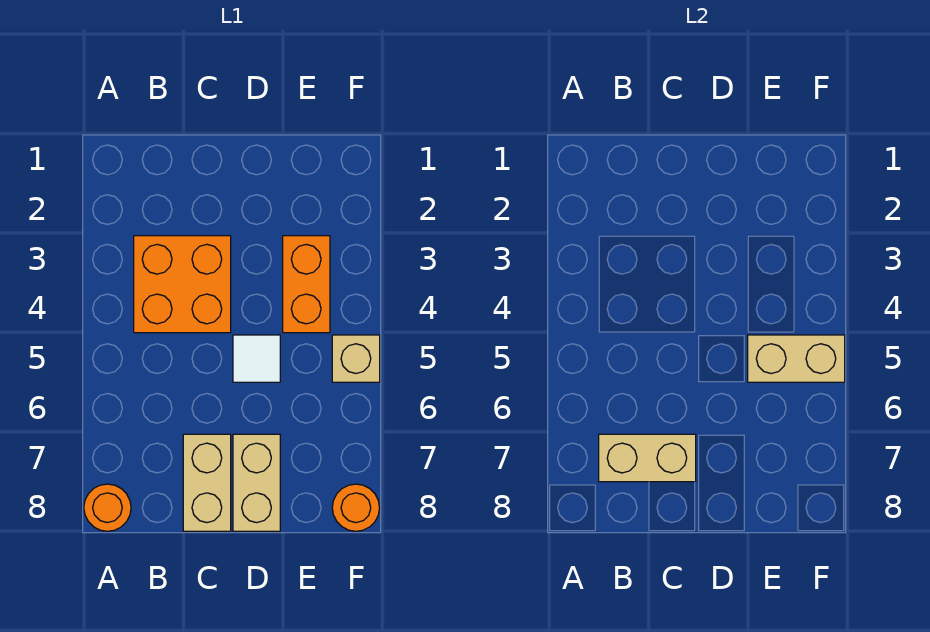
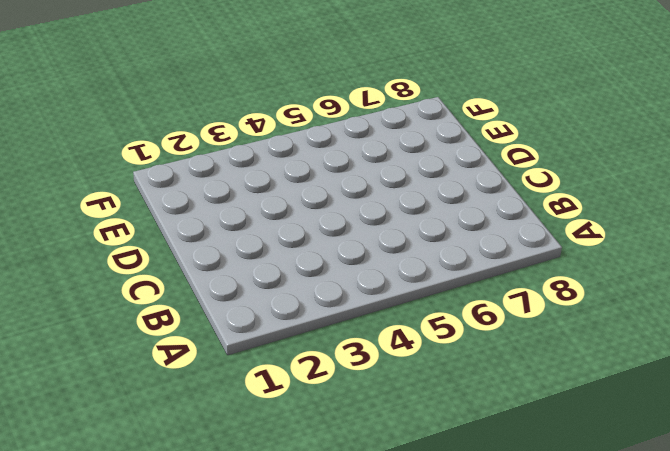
none -> orange round brick A8 level 1
none -> orange brick B3:C4 level 1

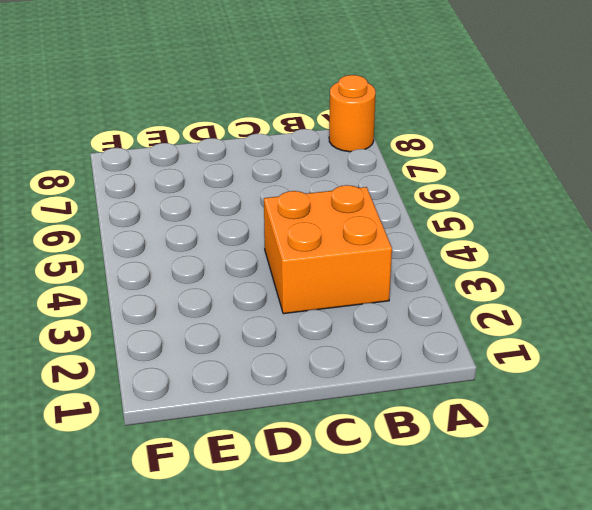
none -> tan brick C7:C8 level 1
none -> white tile D5 level 1

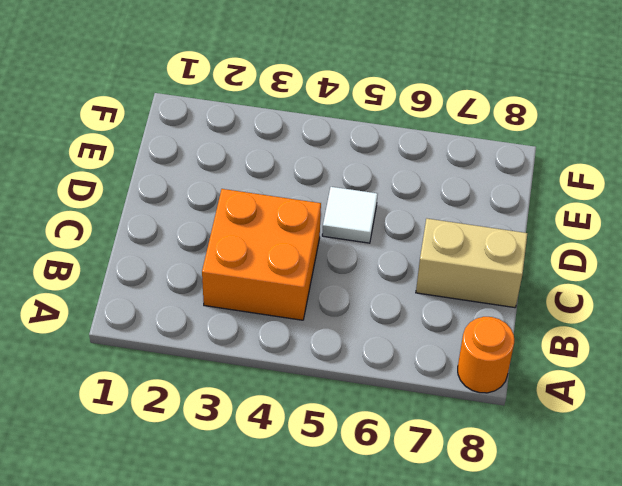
none -> tan brick D7:D8 level 1
none -> orange brick E3:E4 level 1

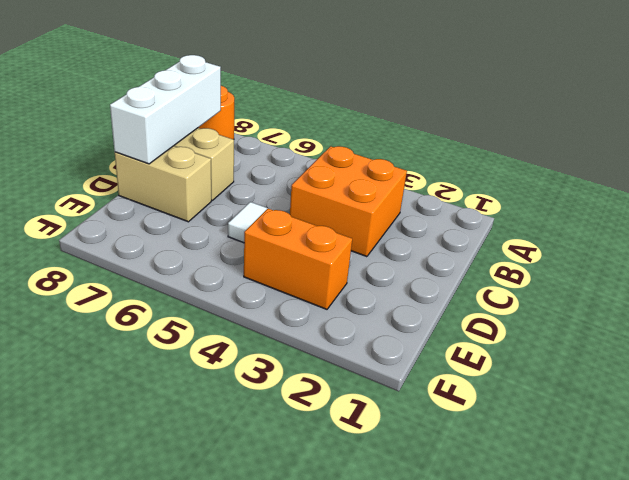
white brick B8:D8 level 2 -> none
none -> tan brick F5 level 1
none -> orange round brick F8 level 1

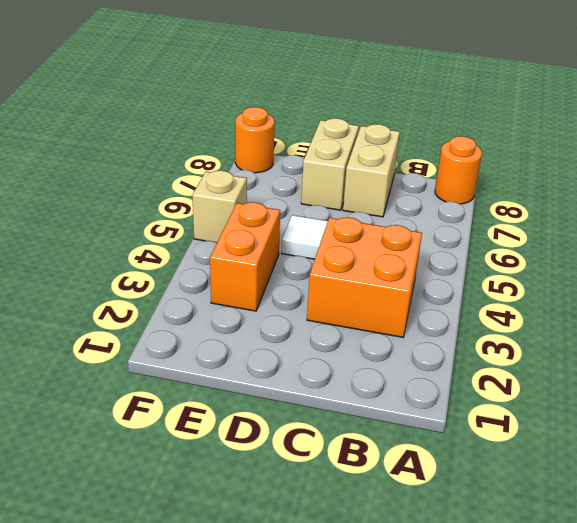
none -> tan brick B7:C7 level 2
none -> tan brick E5:F5 level 2

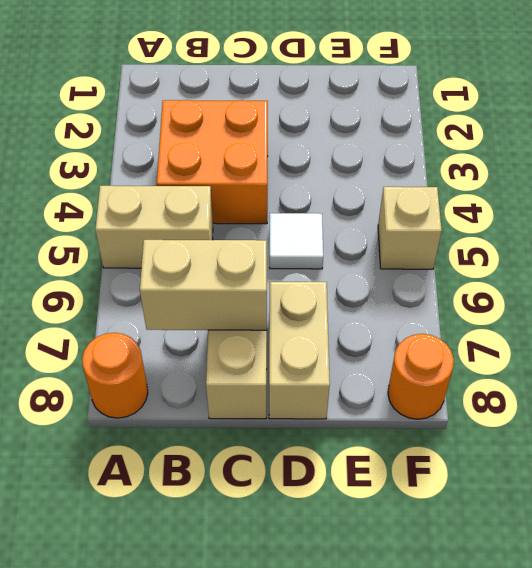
tan brick A5:B5 level 1 -> tan brick E5:F5 level 2
none -> orange brick E3:E4 level 1

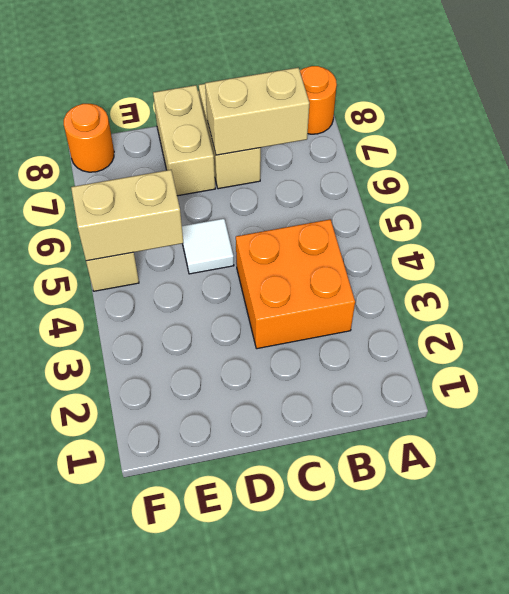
none -> orange brick E3:E4 level 1

